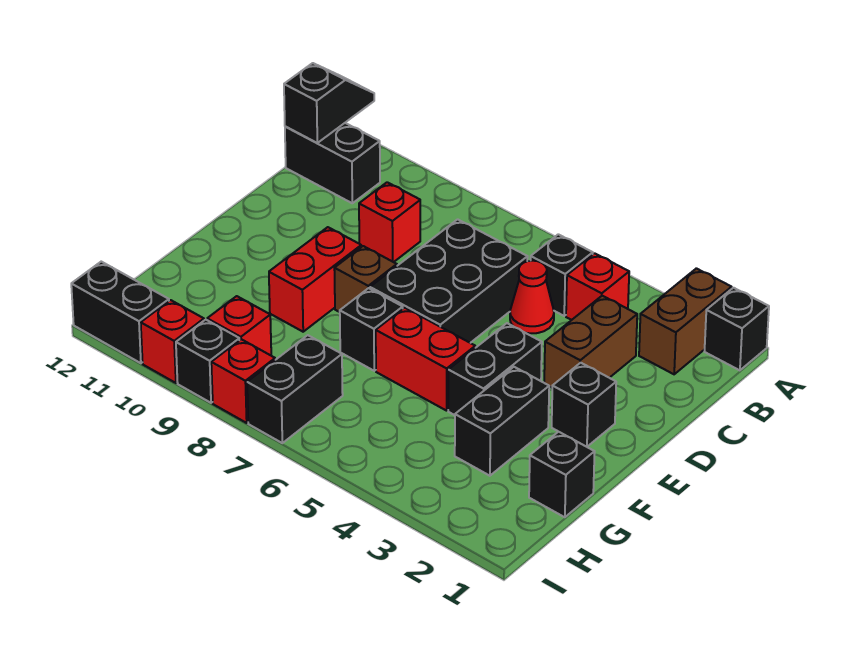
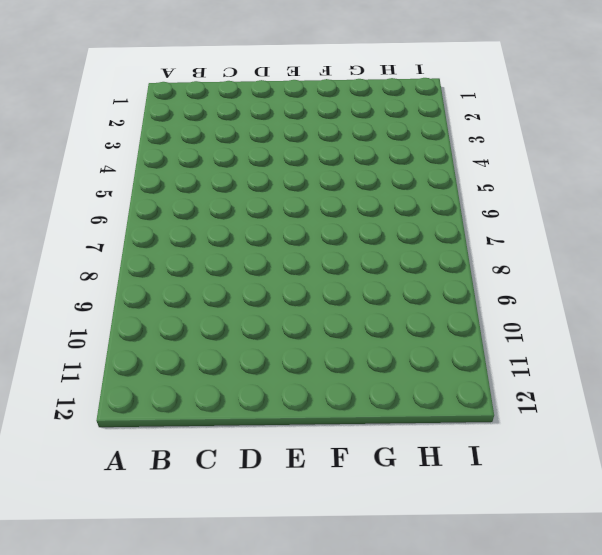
none -> black brick A1 level 1
none -> brown brick A2:B2 level 1
none -> red brick B4 level 1

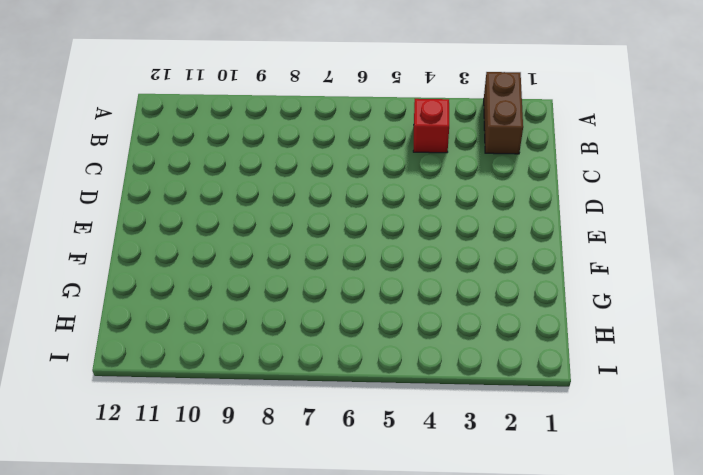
none -> black brick A1 level 1
none -> black brick B5 level 1
none -> black brick B11:B12 level 1

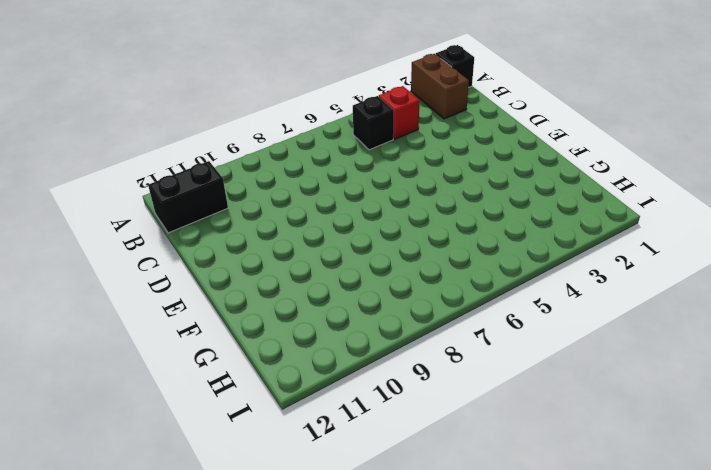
none -> brown brick C3:D3 level 1
none -> red cone C5 level 1
none -> black brick C6:E7 level 1

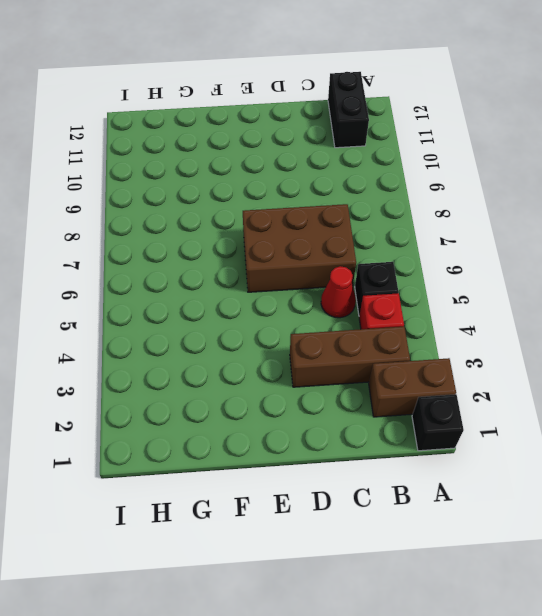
brown brick B3:D3 level 1 -> brown brick C3:D3 level 1
brown brick C6:E7 level 1 -> black brick C6:E7 level 1
none -> red brick C9 level 1
none -> black brick E2 level 1
none -> black brick E4:F4 level 1

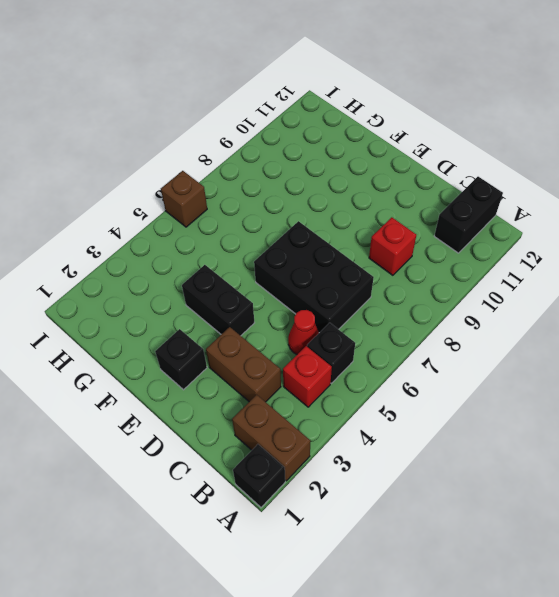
brown brick I6 level 1 -> brown brick E8 level 1
none -> red brick E9:F9 level 1
none -> black brick F3:G3 level 1
none -> red brick F5:F6 level 1

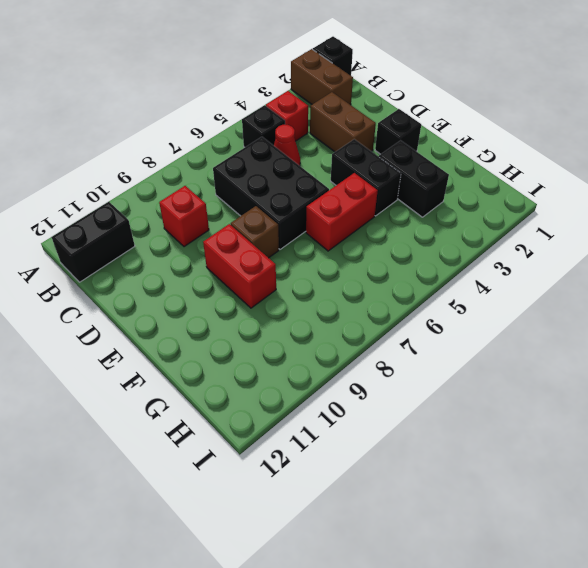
none -> black brick F7 level 1
none -> black brick G1 level 1
none -> black brick H7:I7 level 1

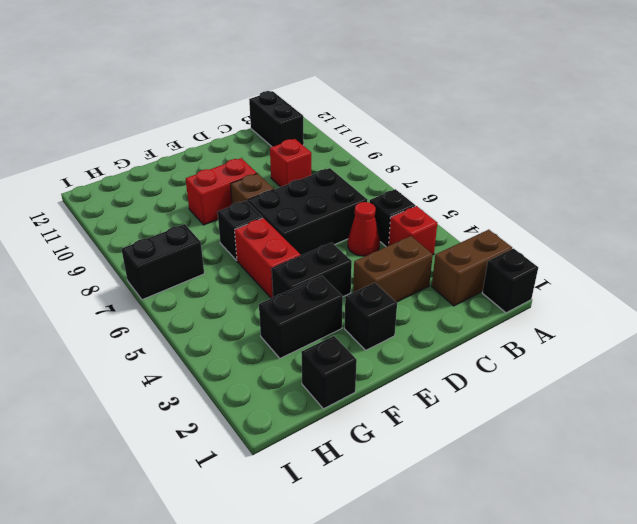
none -> red brick H9 level 1
none -> red brick I8 level 1
none -> black brick I9 level 1

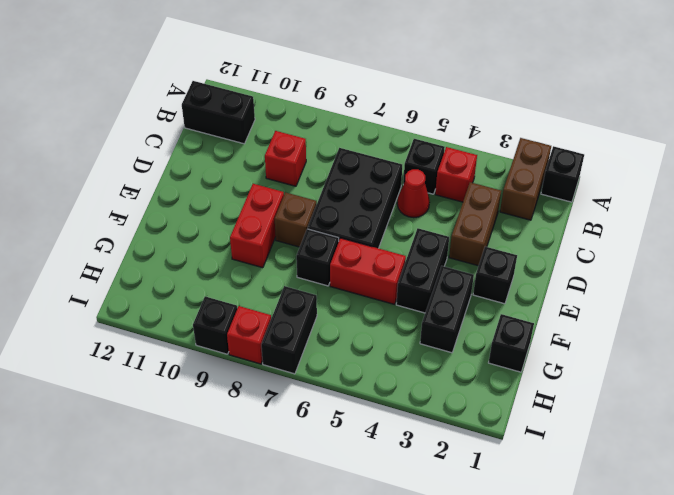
none -> red brick H9 level 1
none -> red brick I10 level 1
none -> black brick I11:I12 level 1

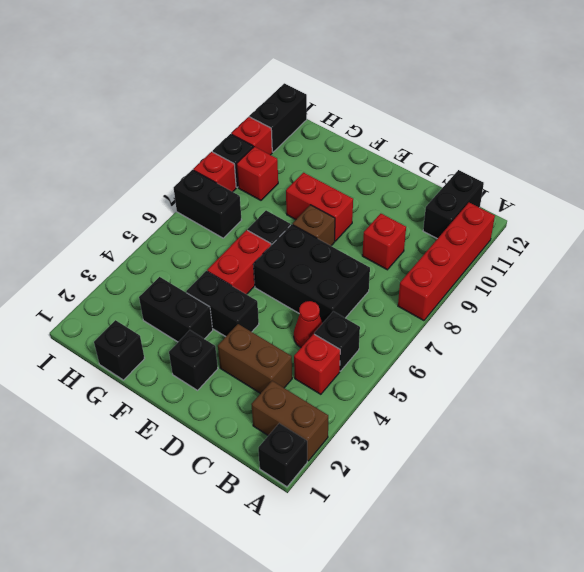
red brick A8:A11 level 1 -> none
none -> black slope A12:B12 level 2 top B

